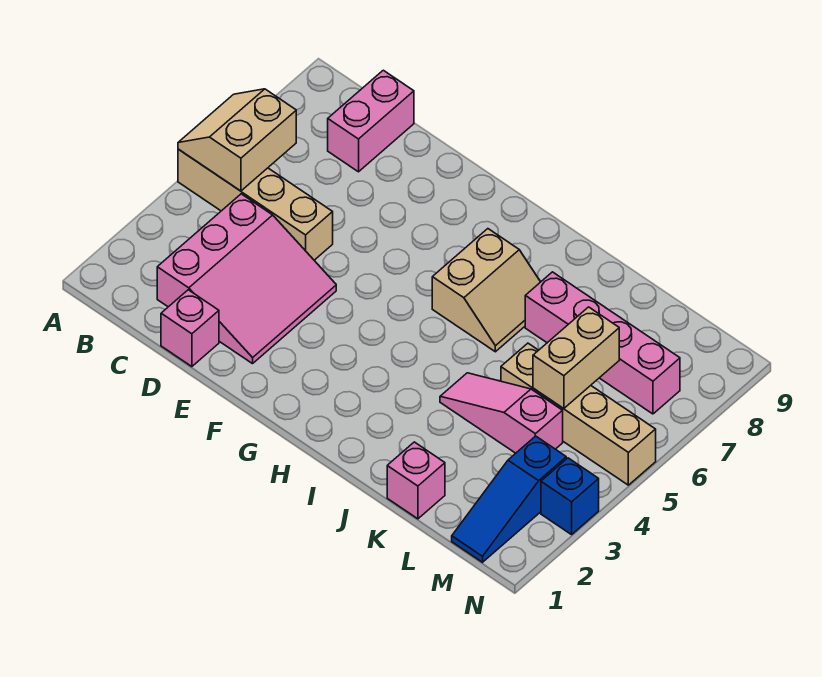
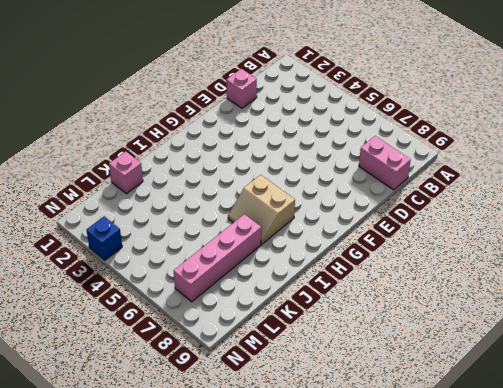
none -> tan brick A5:D5 level 1
none -> pink slope C2:E4 level 1 top C
none -> pink slope J4:L4 level 1 top L

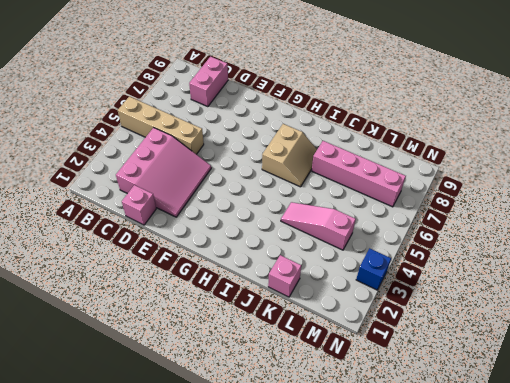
none -> tan brick K5:N5 level 1
none -> blue slope M1:M3 level 1 top 3
none -> tan slope A5:B6 level 2 top B

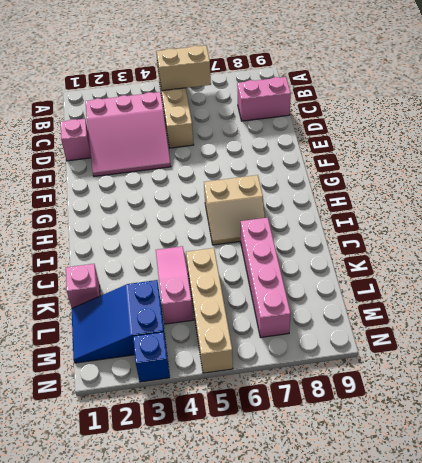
blue slope L1:M3 level 1 top 3 -> blue slope M1:M3 level 1 top 3
none -> tan brick L5:L6 level 2

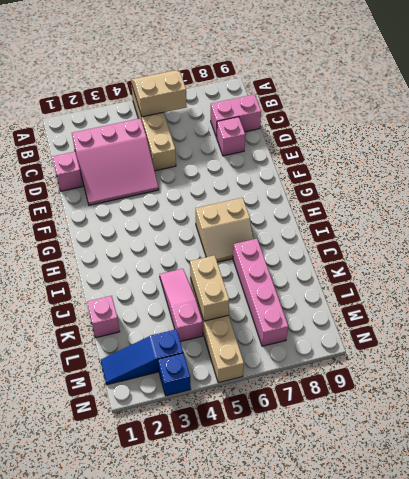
pink brick D8 level 1 -> none
tan brick K5:L5 level 2 -> tan brick L5:L6 level 2

